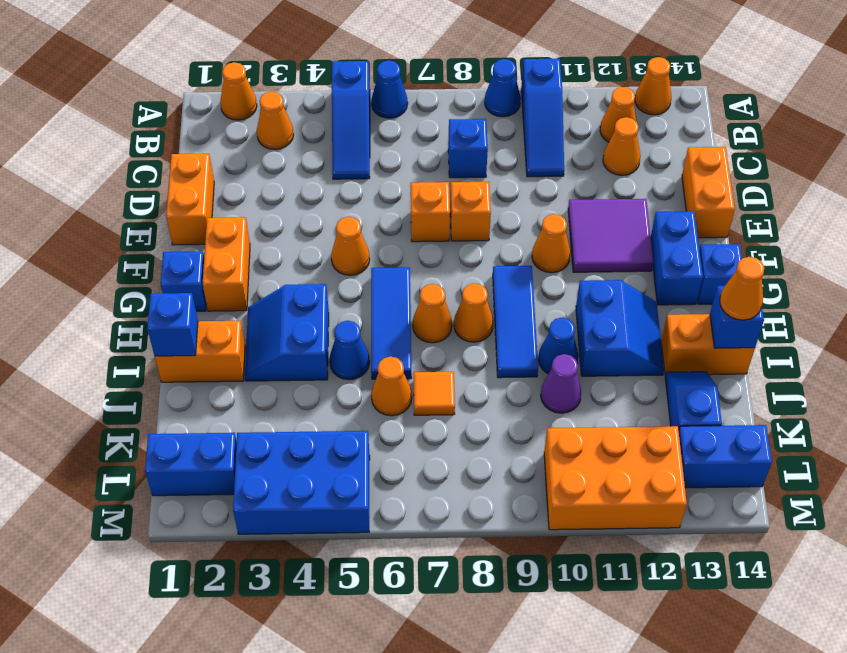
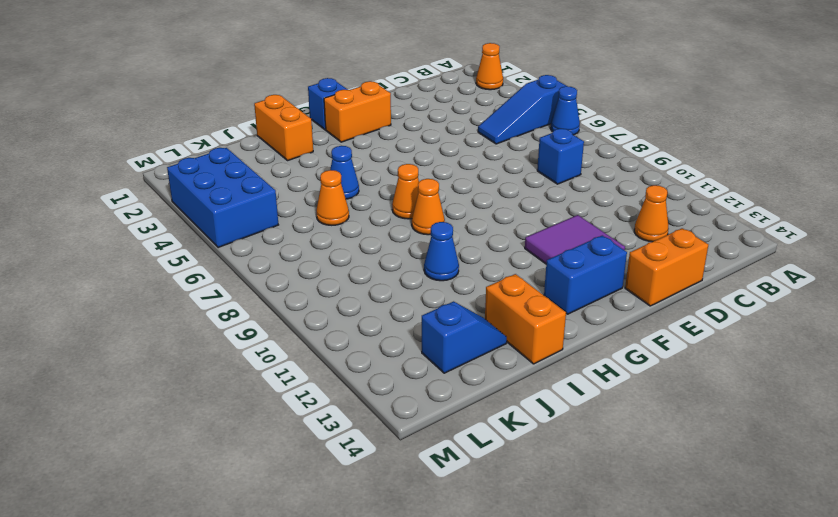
none -> blue cone A9 level 1
none -> blue slope A10:C10 level 1 top A
none -> orange cone A13 level 1
none -> orange cone B3 level 1

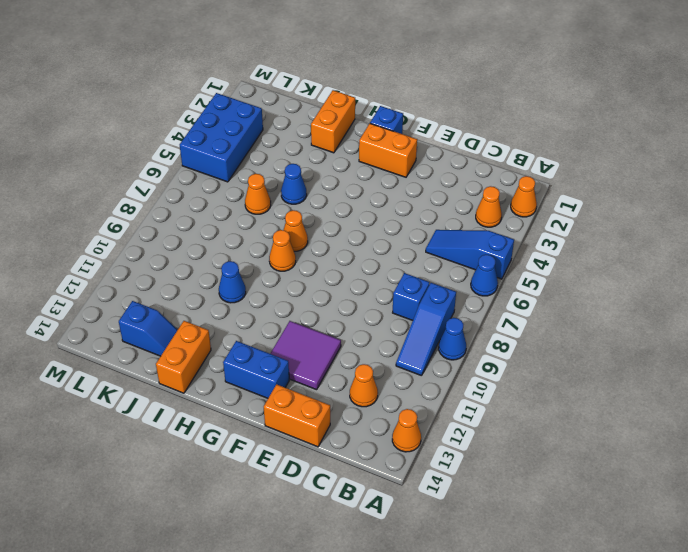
blue slope B8:B10 level 1 top 8 -> blue slope A10:C10 level 1 top A
none -> orange cone B12 level 1
none -> orange brick D1:E1 level 1
none -> orange brick E7 level 1
none -> orange brick E8 level 1

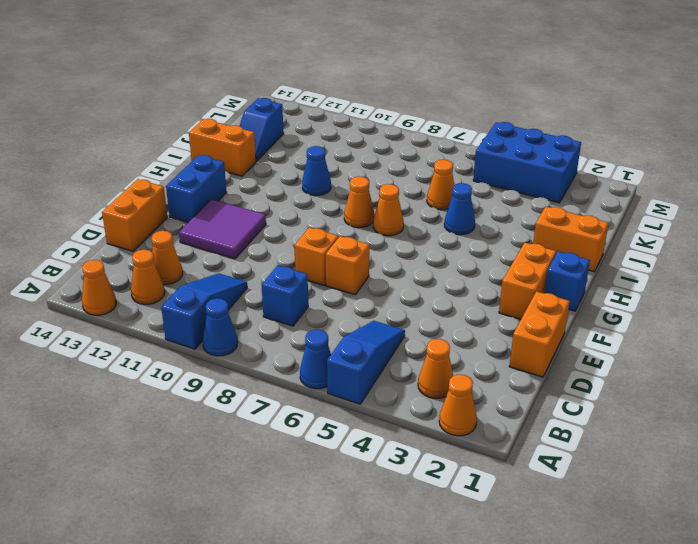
none -> orange cone F5 level 1
none -> orange cone F10 level 1
none -> blue tile G6:I6 level 1
none -> blue tile G9:I9 level 1

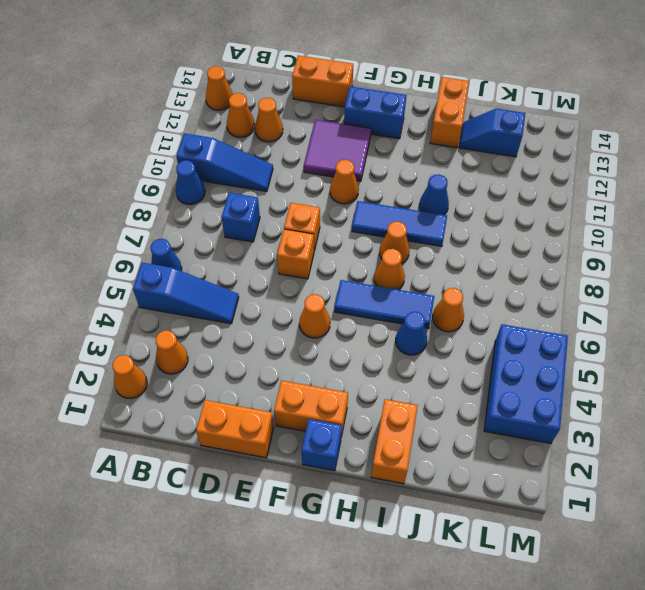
none -> blue brick G14 level 1
none -> blue slope H3:I4 level 1 top 4
none -> blue slope H11:I12 level 1 top 11
none -> orange tile J7 level 1

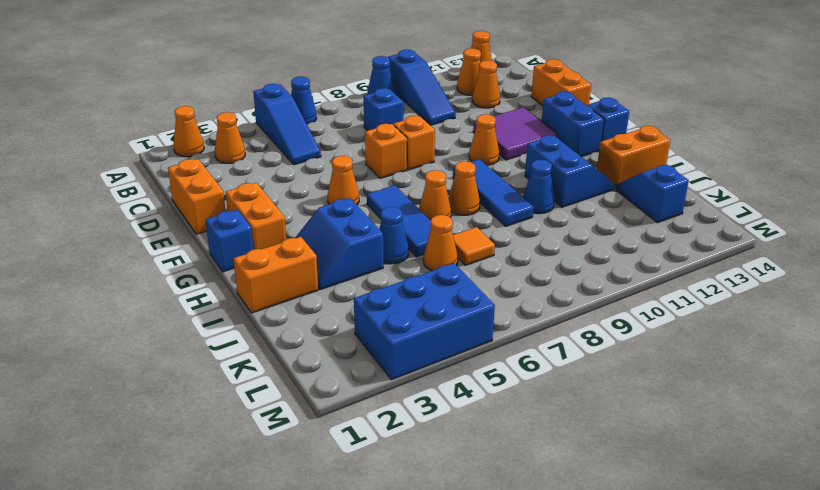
none -> purple cone J10 level 1
none -> blue brick L1:L2 level 1
none -> orange brick L10:M12 level 1
none -> blue brick L13:L14 level 1

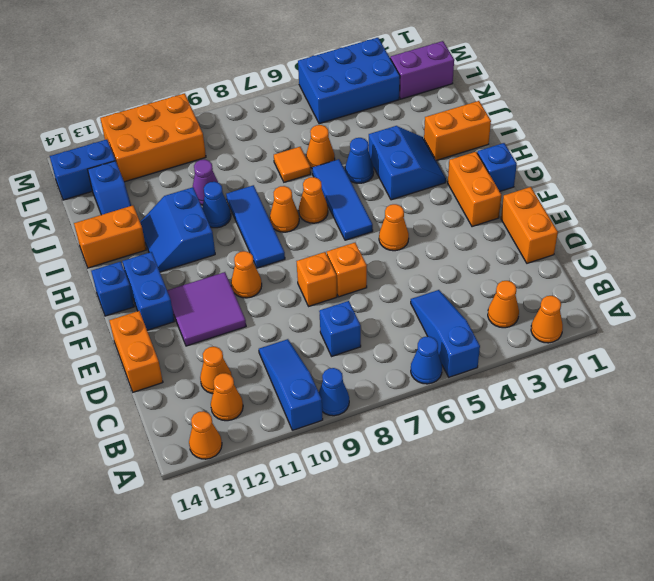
purple brick L1:L2 level 1 -> blue brick L1:L2 level 1
none -> blue brick I1 level 2
none -> blue brick I14 level 2
none -> orange cone I14 level 3

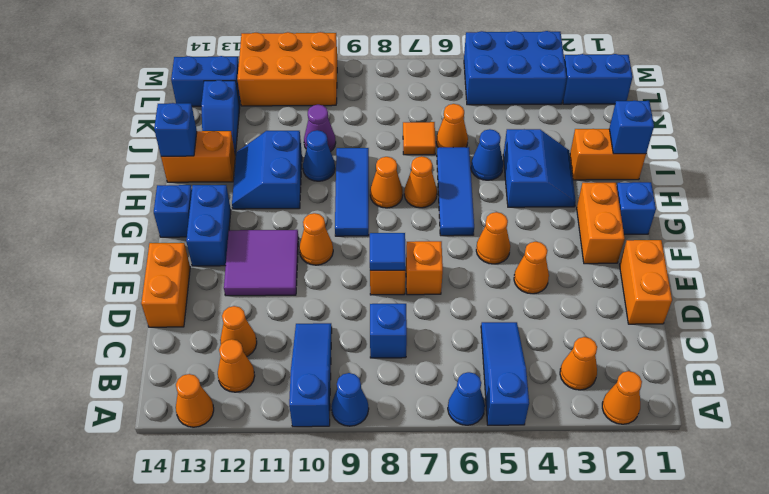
orange cone E4 level 1 -> orange cone I14 level 3
blue tile E8 level 2 -> none

